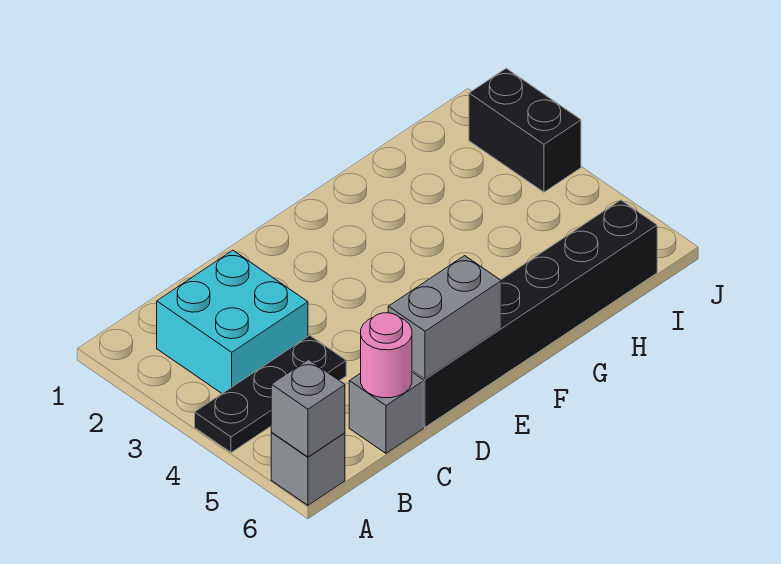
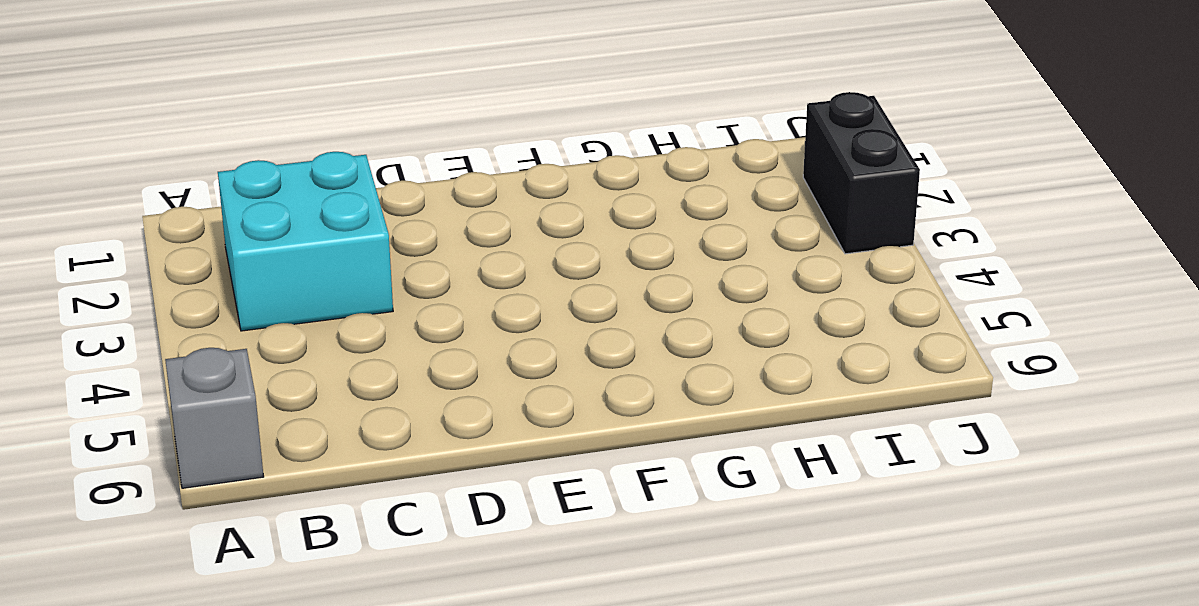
none -> black plate A4:C4 level 1
none -> grey brick C6 level 1

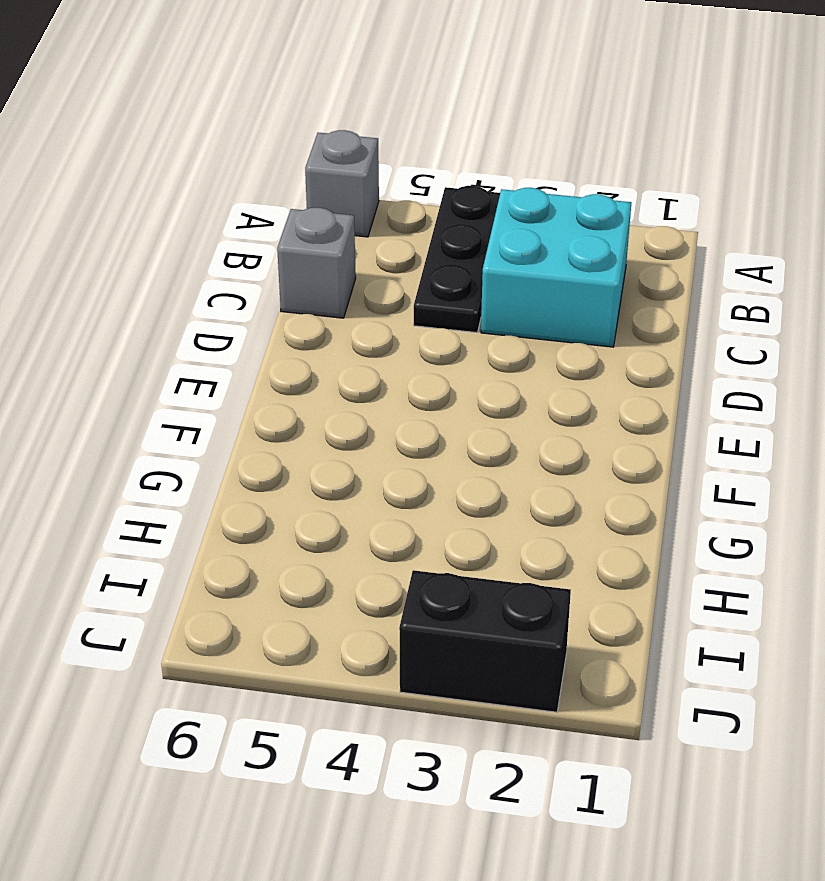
none -> black brick D6:I6 level 1
none -> grey brick A6 level 2

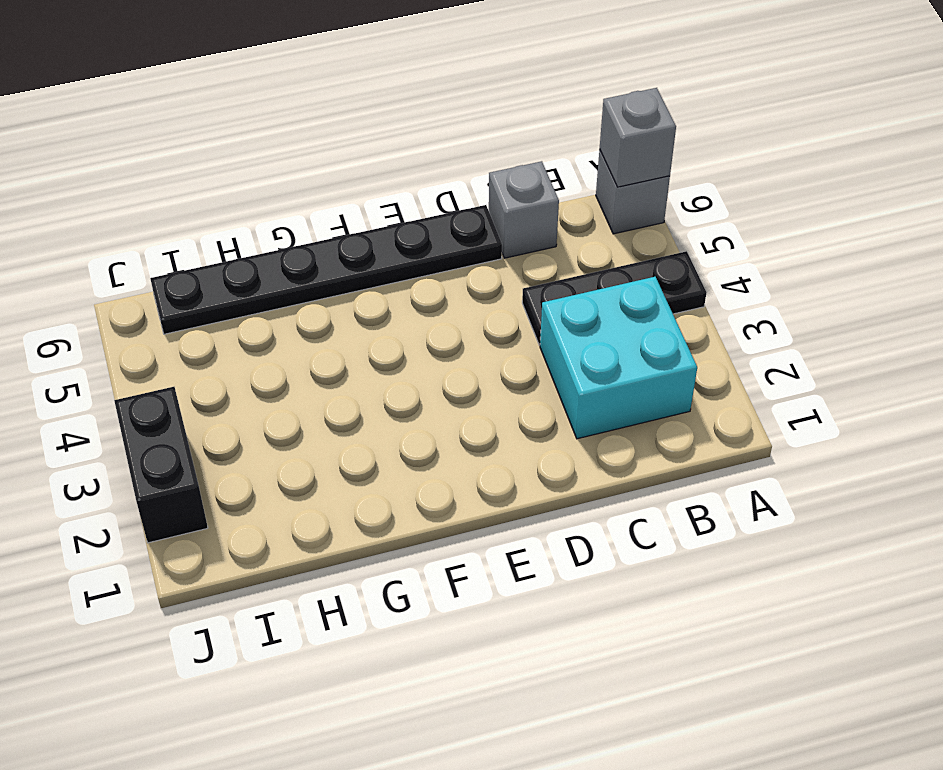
black plate D6:I6 level 1 -> black brick D6:I6 level 1
none -> pink round brick C6 level 2
none -> grey brick D6:E6 level 2

